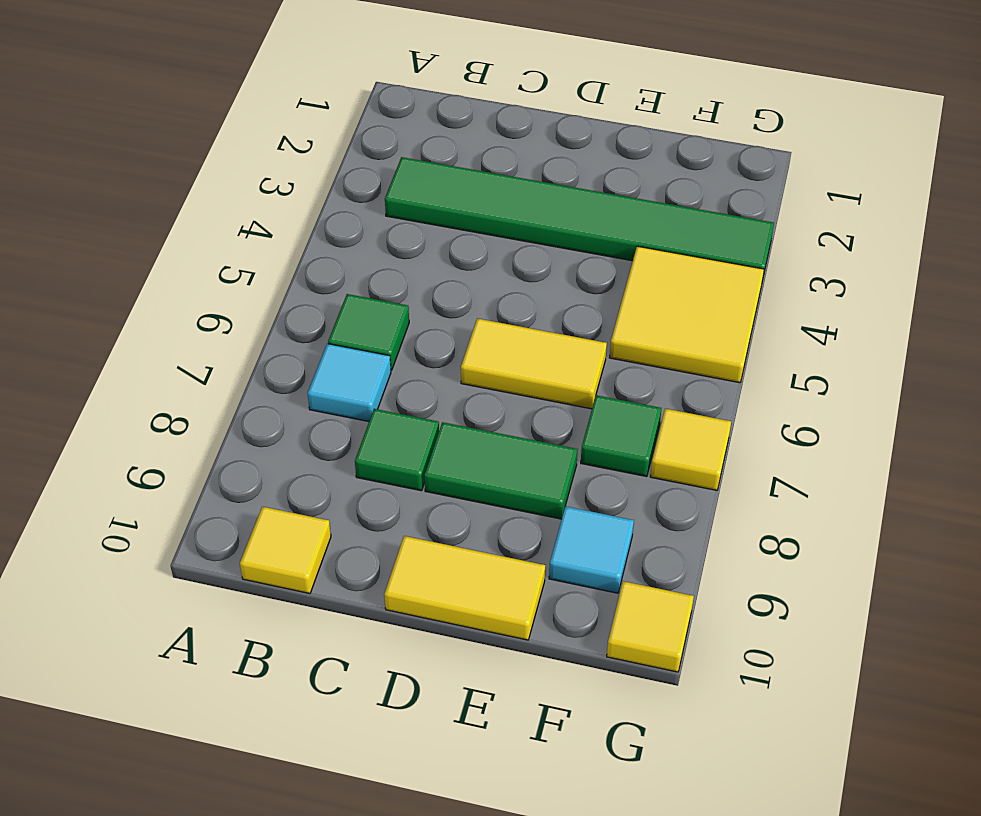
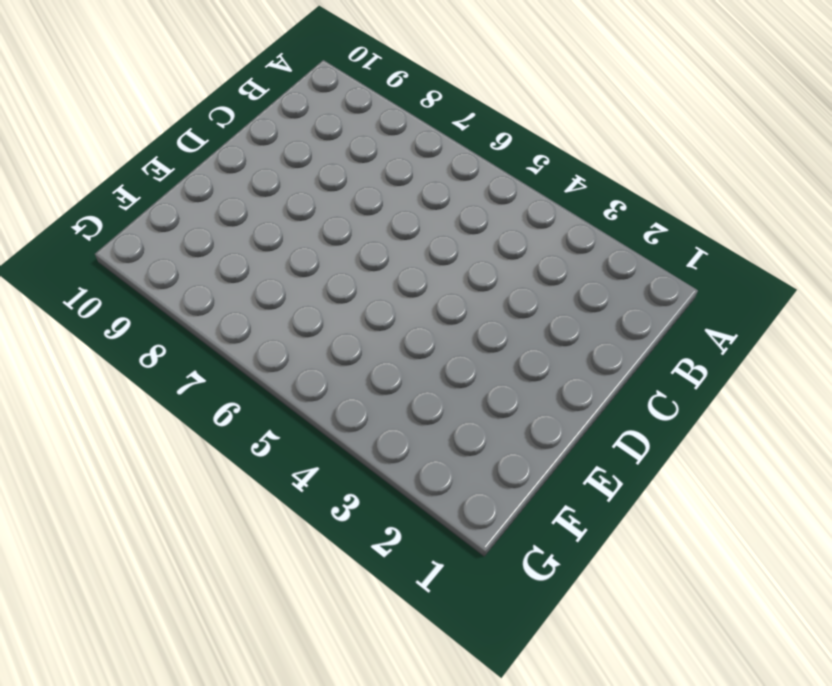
none -> green tile B3:G3 level 1
none -> green tile B6 level 1
none -> cyan tile B7 level 1

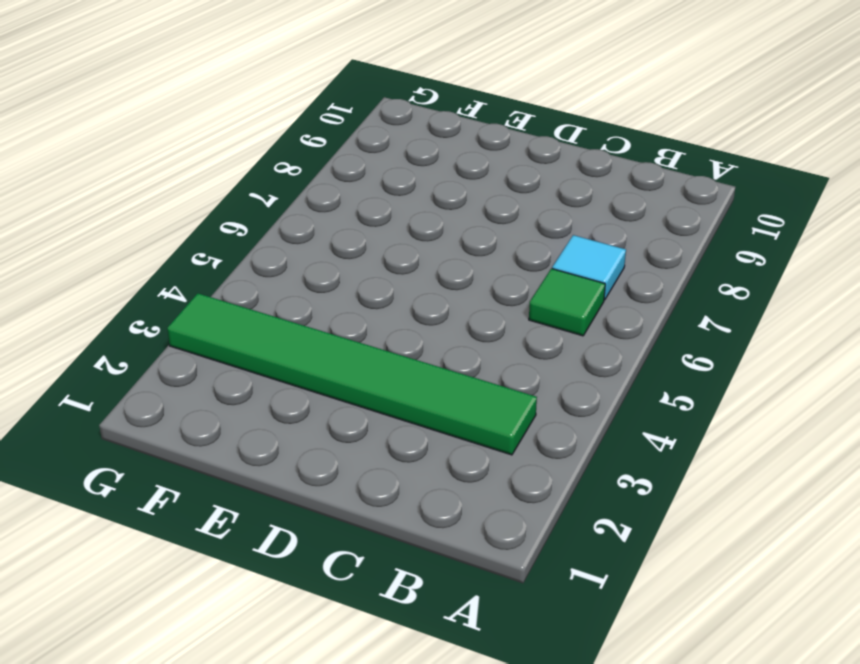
none -> yellow tile B10 level 1
none -> green tile C8 level 1
none -> yellow tile D6:E6 level 1

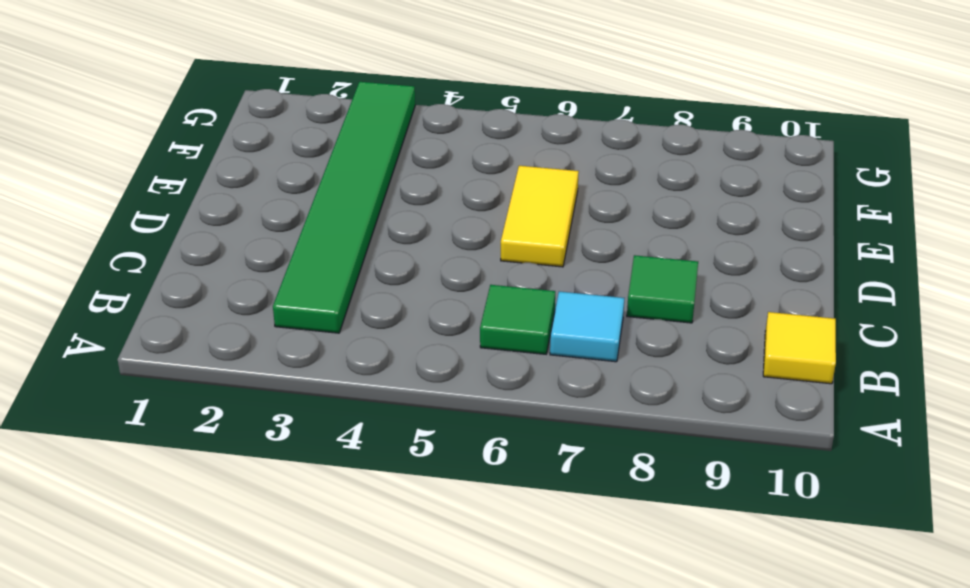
none -> green tile D8:E8 level 1
none -> yellow tile D10:E10 level 1
none -> yellow tile F4:G5 level 1

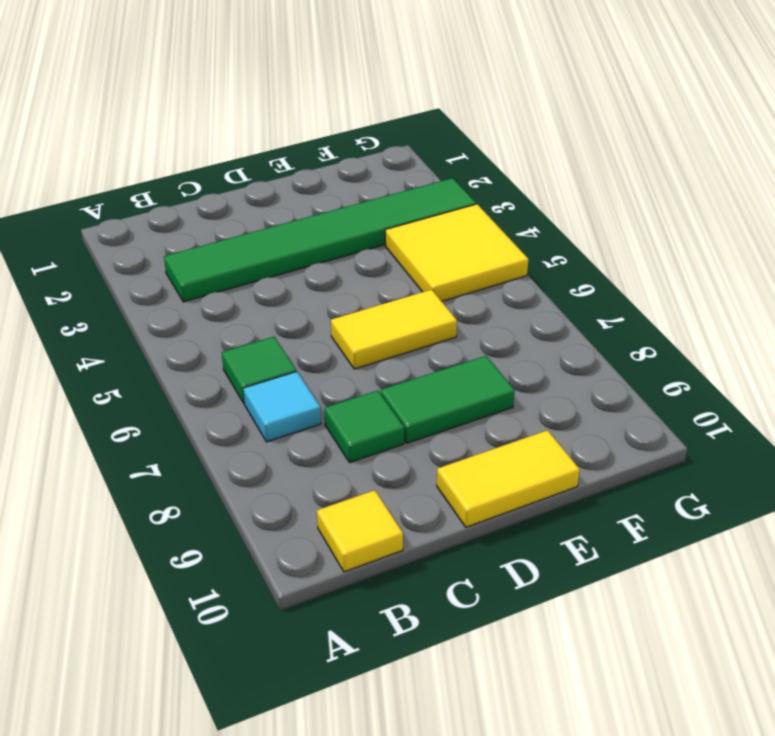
none -> green tile F7 level 1
none -> cyan tile F9 level 1
none -> yellow tile G7 level 1

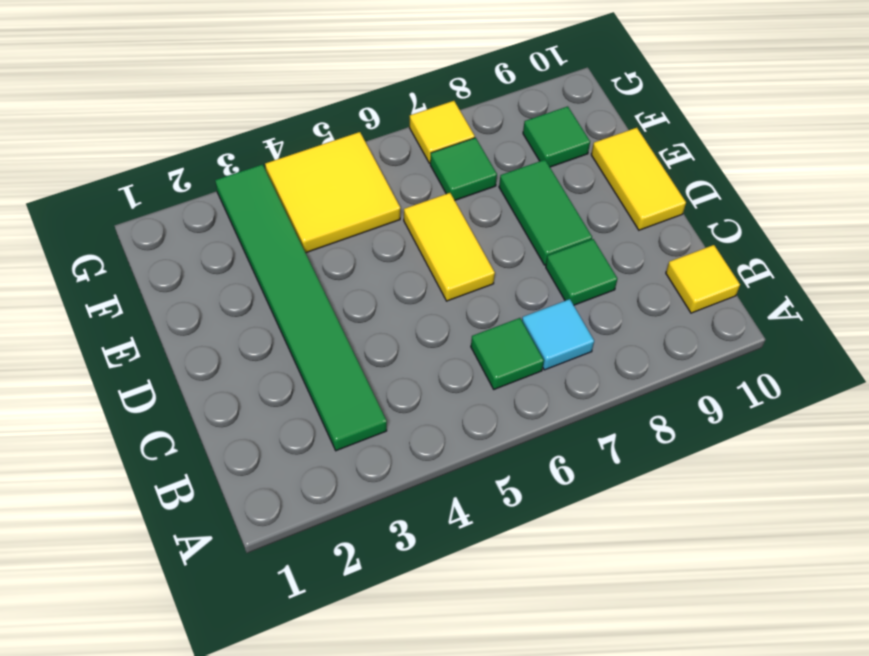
green tile F9 level 1 -> cyan tile F9 level 1
none -> yellow tile G10 level 1

